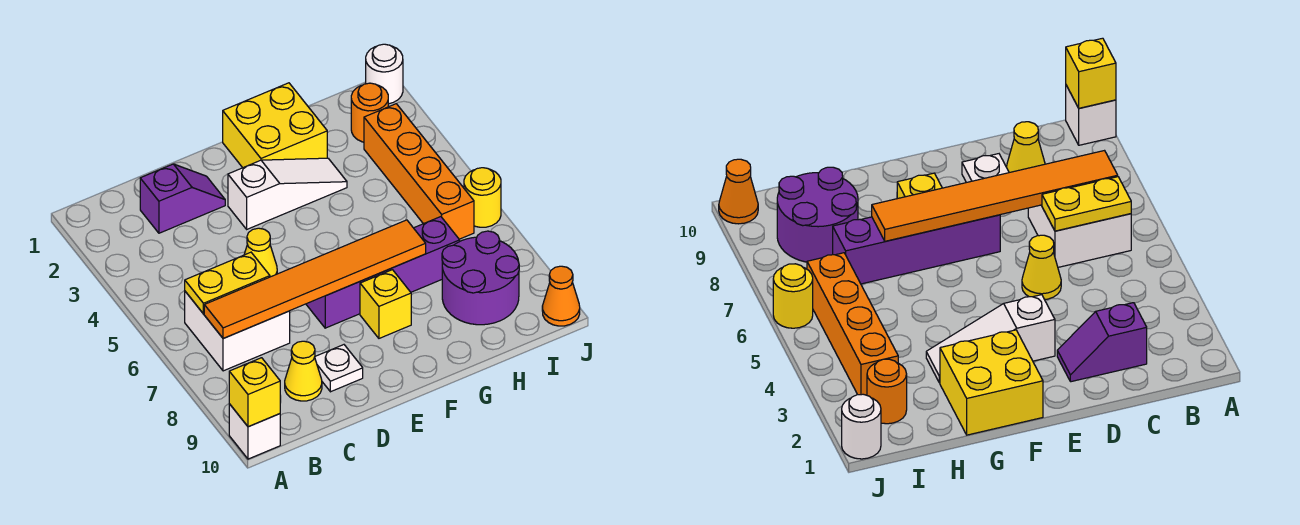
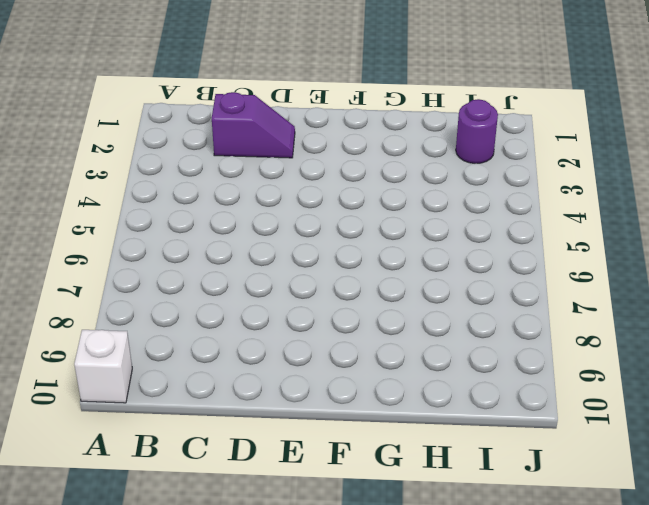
purple round brick I2 level 1 -> orange round brick I2 level 1
none -> white brick B6:C7 level 1
none -> yellow cone C9 level 1
none -> yellow cone D5 level 1

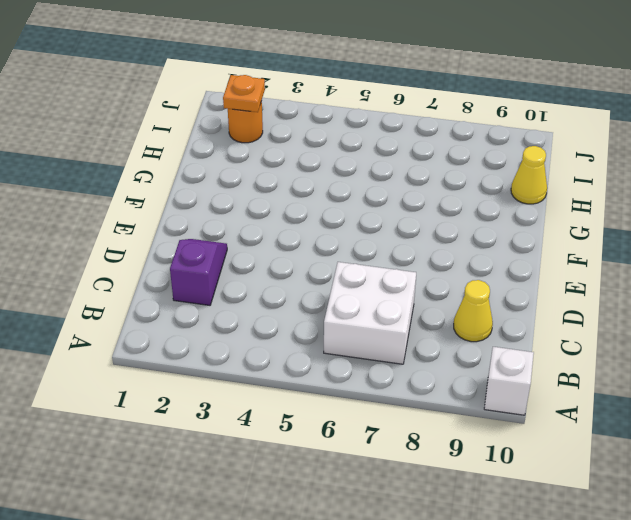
yellow cone H10 level 1 -> yellow cone D5 level 1
orange plate I2 level 2 -> none
none -> white plate D9 level 1
none -> white slope E3:G3 level 1 top E
none -> purple brick E7:H7 level 1

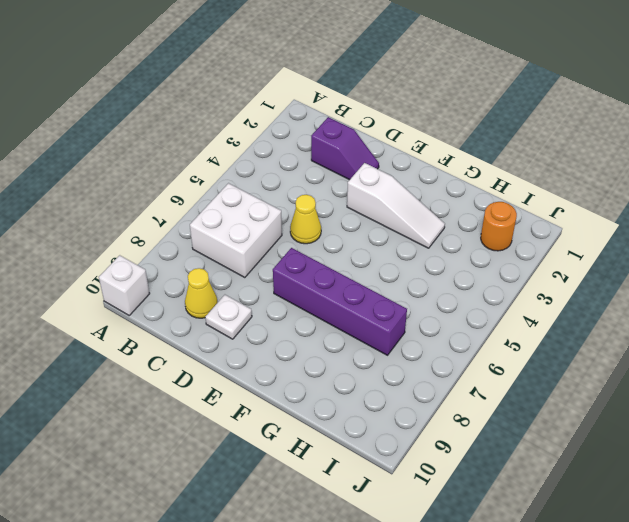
none -> yellow brick F1:G2 level 1
none -> yellow brick F8 level 1
none -> purple round brick H8:I9 level 1

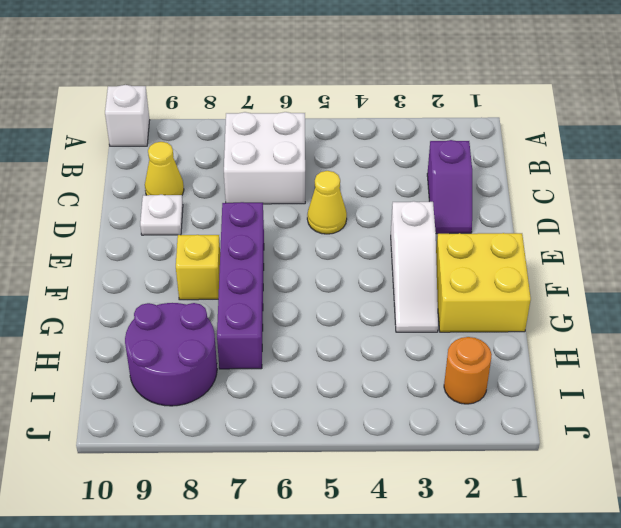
none -> orange brick I3:I6 level 1
none -> white round brick J1 level 1
none -> yellow round brick J6 level 1

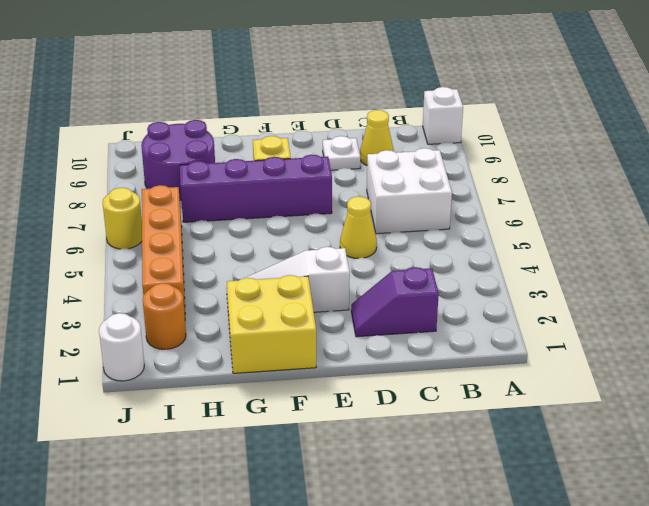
none -> orange cone J10 level 1
none -> yellow brick A10 level 2
none -> yellow plate B6:C6 level 2

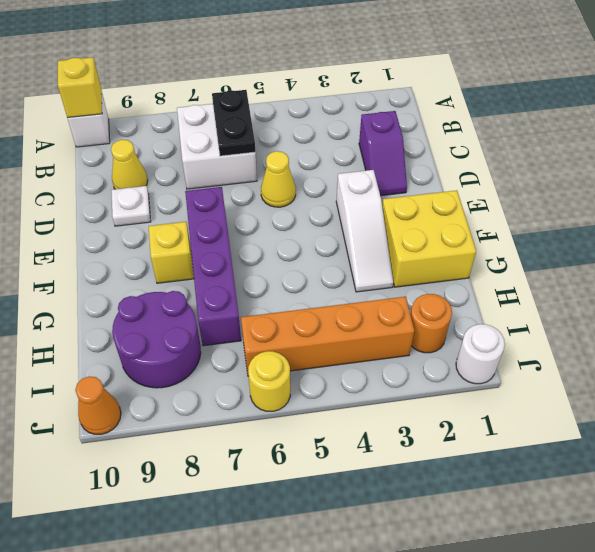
black plate B6:C6 level 2 -> yellow plate B6:C6 level 2
none -> orange tile B7:G7 level 2

